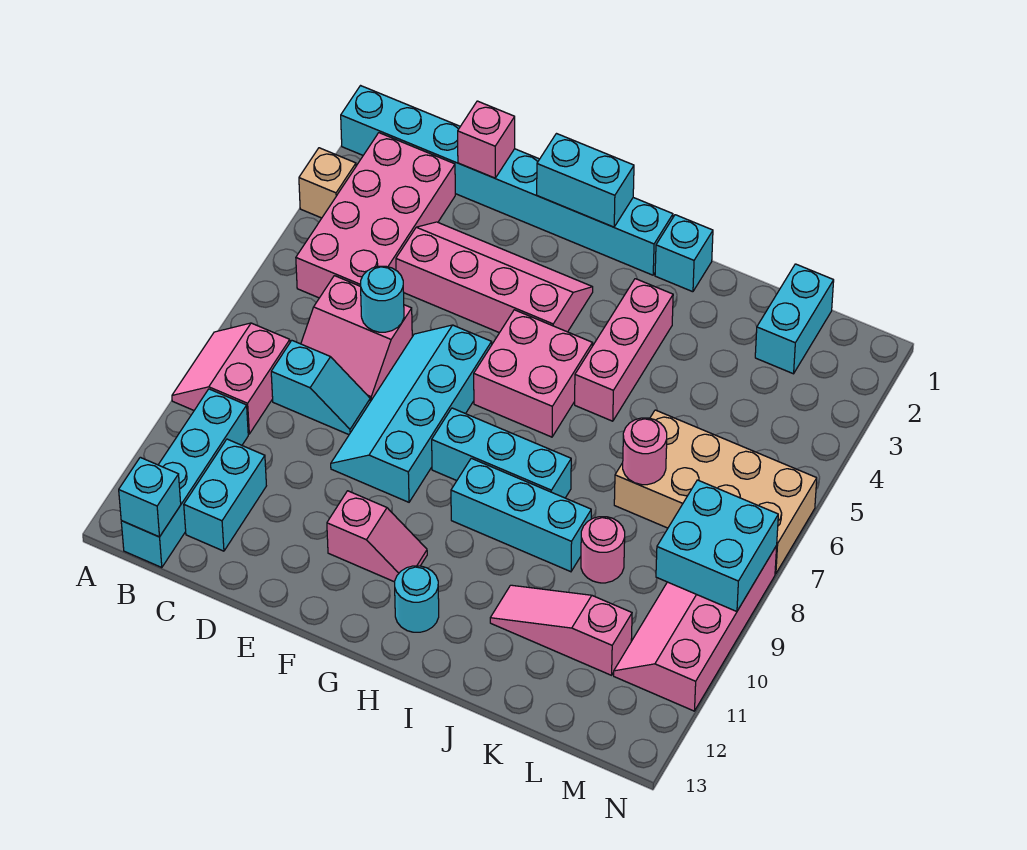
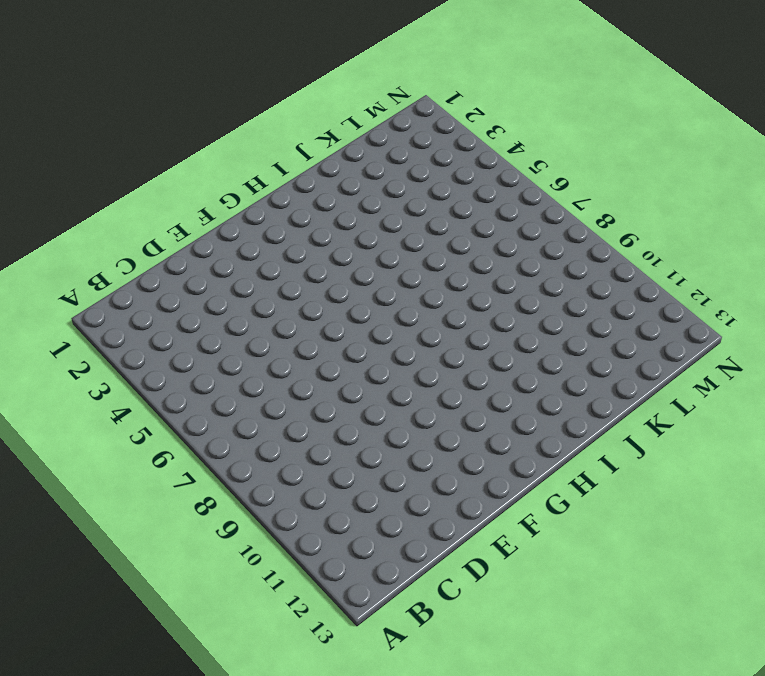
none -> cyan brick A1:H1 level 1
none -> tan brick A3 level 1
none -> pink slope A8:B9 level 1 top B

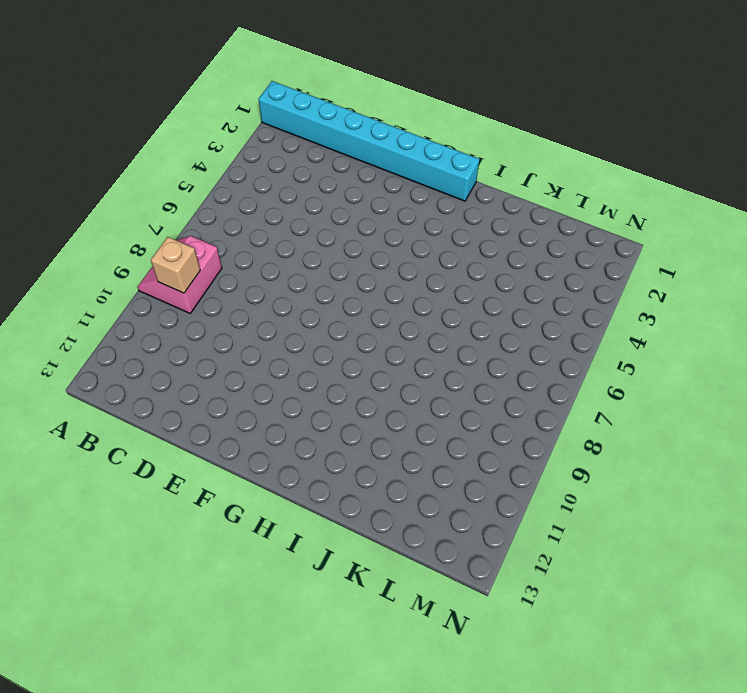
tan brick B9 level 2 -> tan brick A3 level 1
none -> pink brick B2:C5 level 1
none -> cyan brick B10:B13 level 1
none -> pink slope C6:D7 level 1 top 6

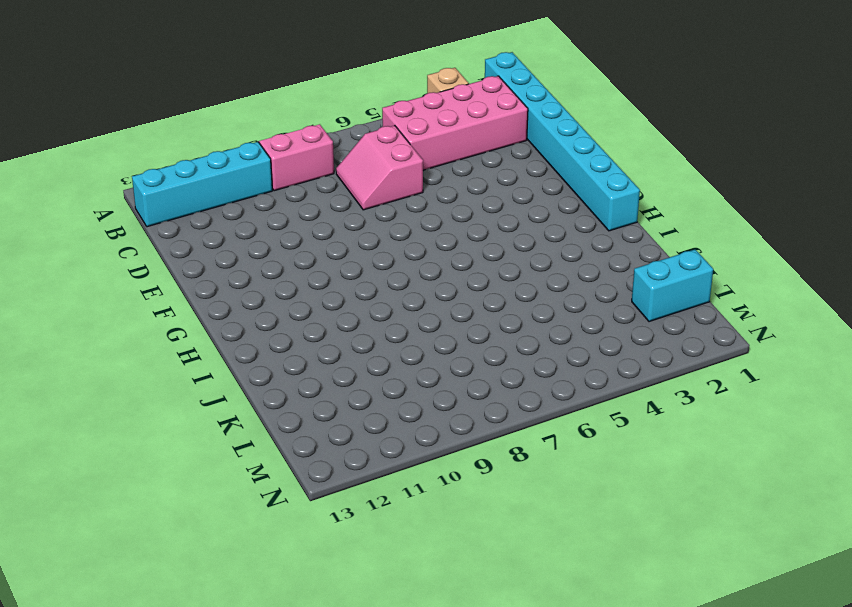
none -> cyan slope C8:D8 level 1 top C
none -> cyan brick C11:C12 level 1
none -> pink slope D3:G4 level 1 top 4

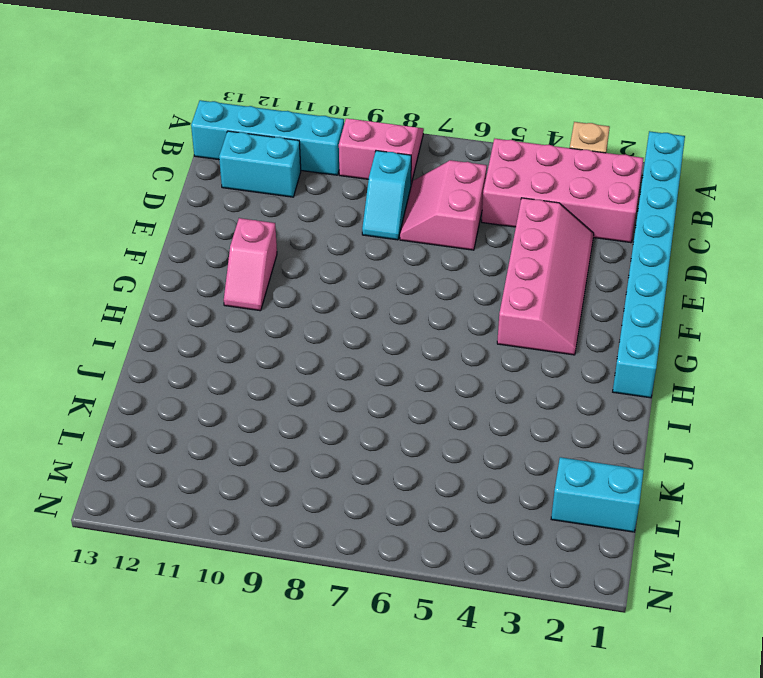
none -> cyan slope E6:F9 level 1 top F
none -> pink brick G5:H6 level 1
none -> cyan brick G8:I8 level 1

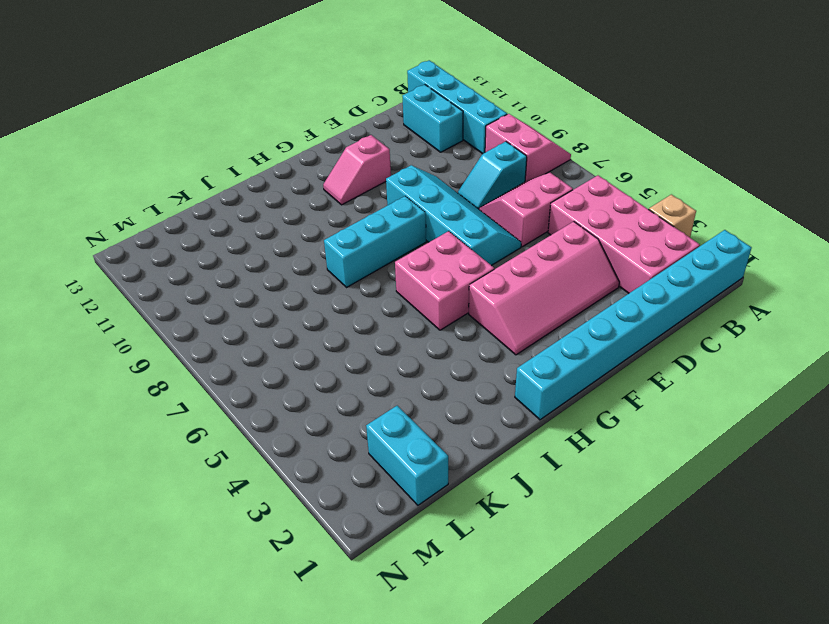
none -> cyan brick H9:J9 level 1
none -> cyan round brick H12 level 1
none -> cyan brick I1 level 1

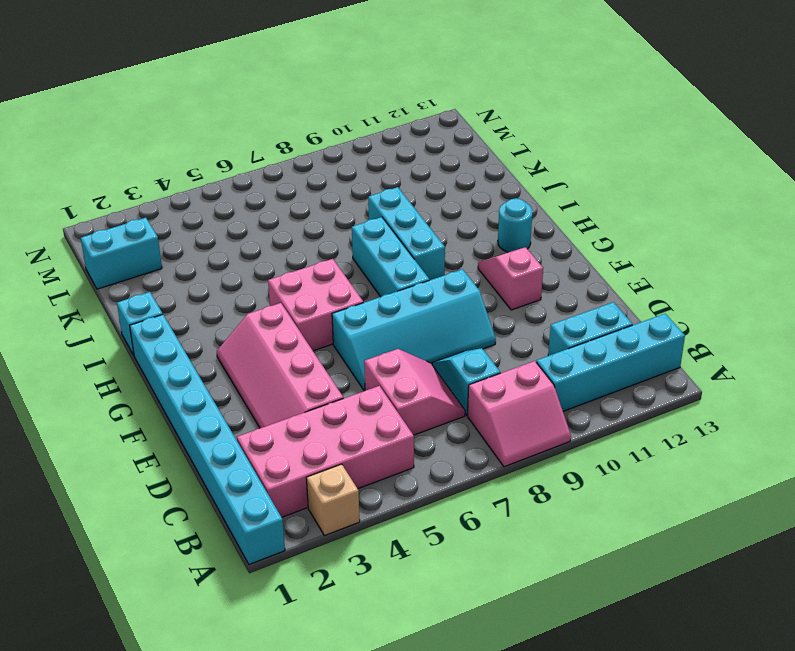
none -> pink brick I3:I5 level 1
none -> pink slope J11:L11 level 1 top L
none -> tan brick K6:N7 level 1

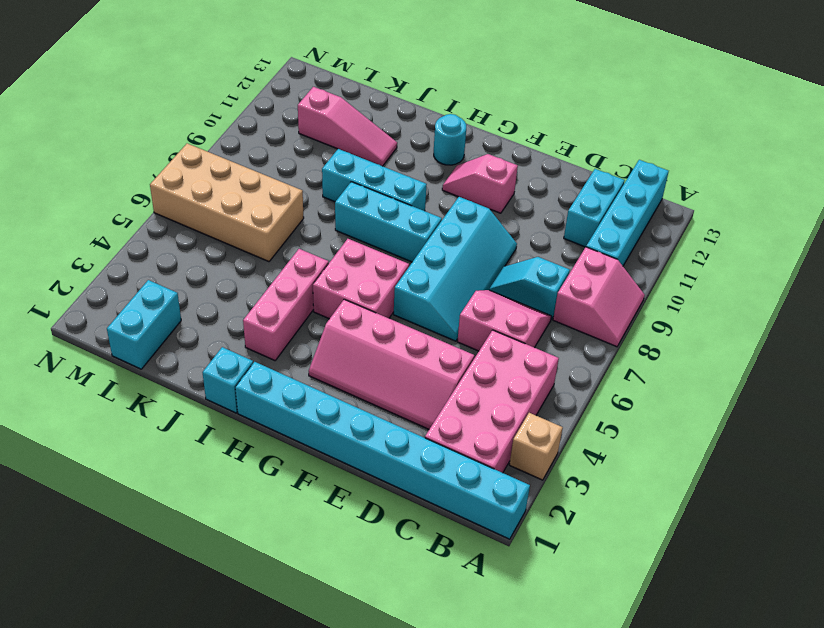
none -> pink round brick K9 level 1
none -> pink slope M8:N11 level 1 top N
none -> cyan brick B13 level 2

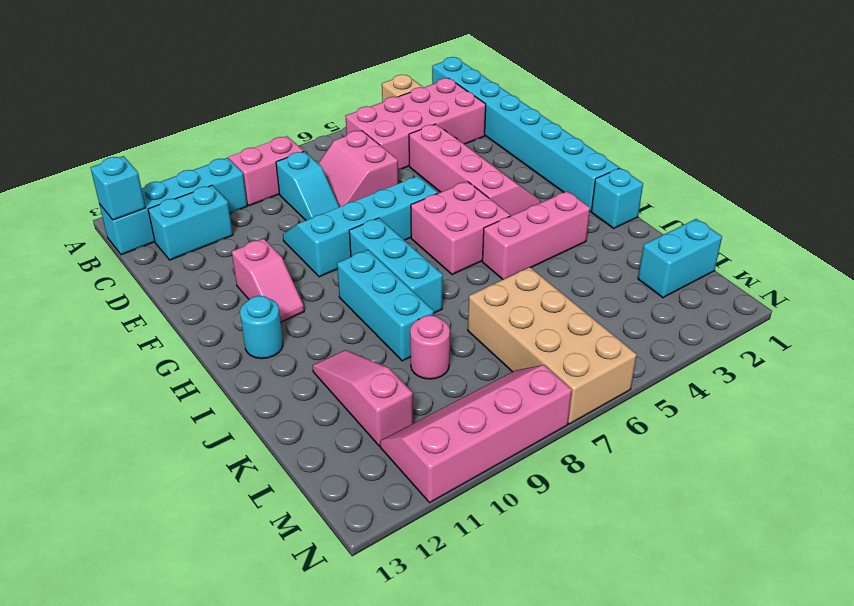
none -> pink brick D1 level 2
none -> cyan round brick D6 level 2
none -> cyan brick F1:G1 level 2

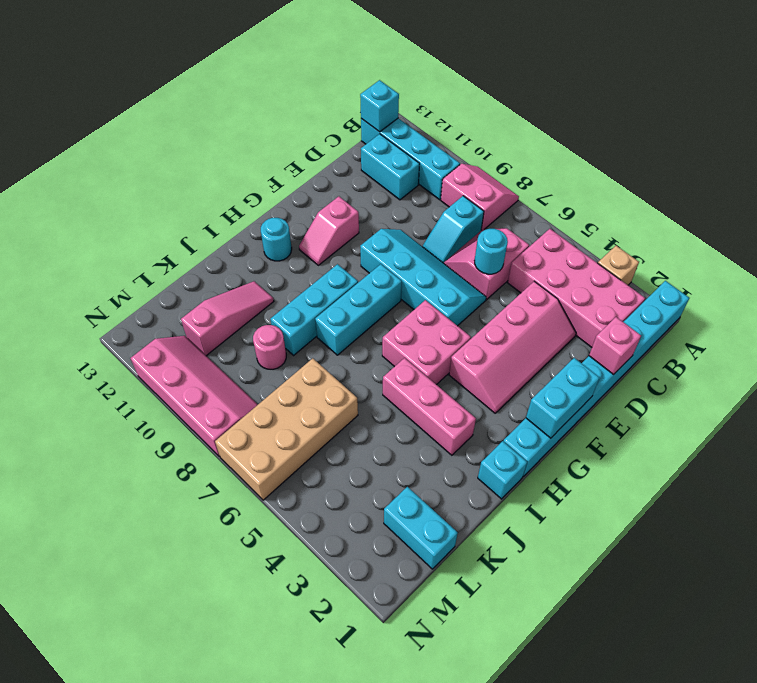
none -> pink round brick K7 level 2
none -> cyan brick M8:N9 level 2

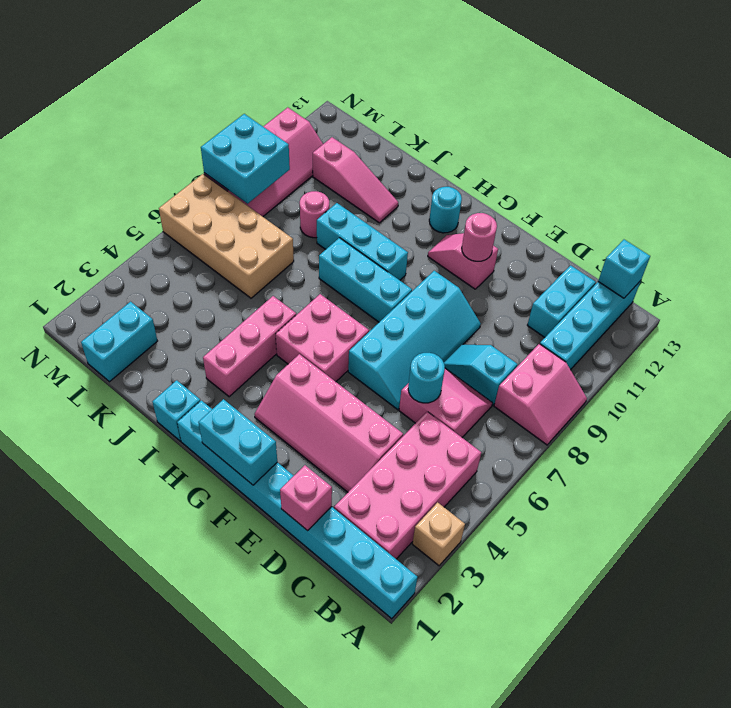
pink round brick F11 level 2 -> pink round brick K7 level 2

